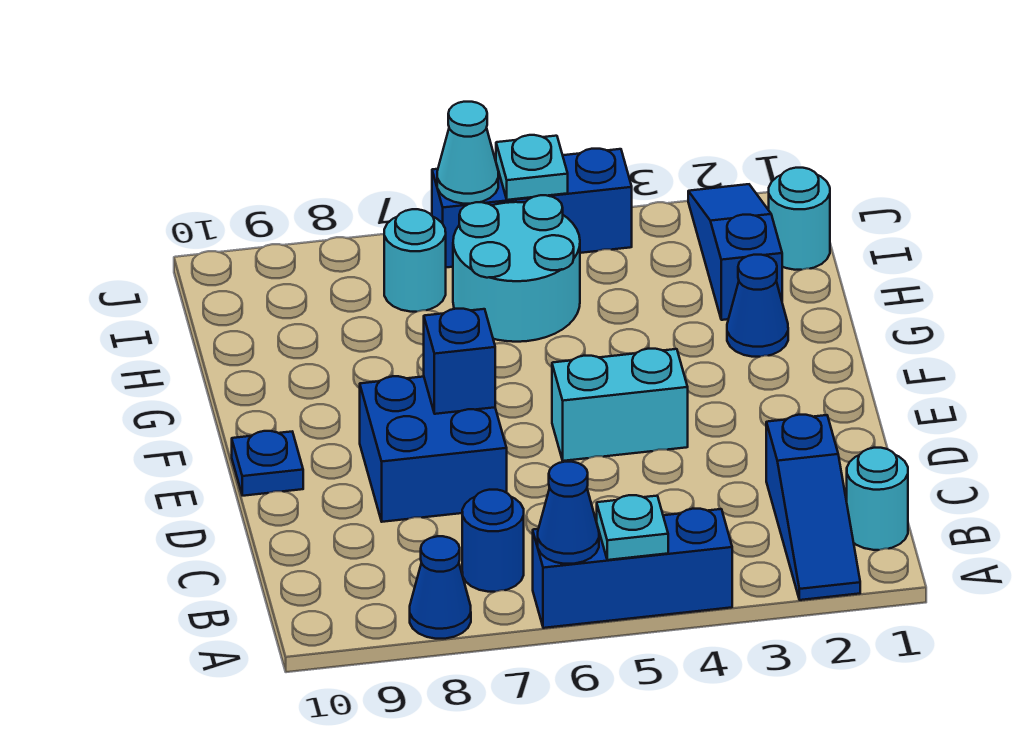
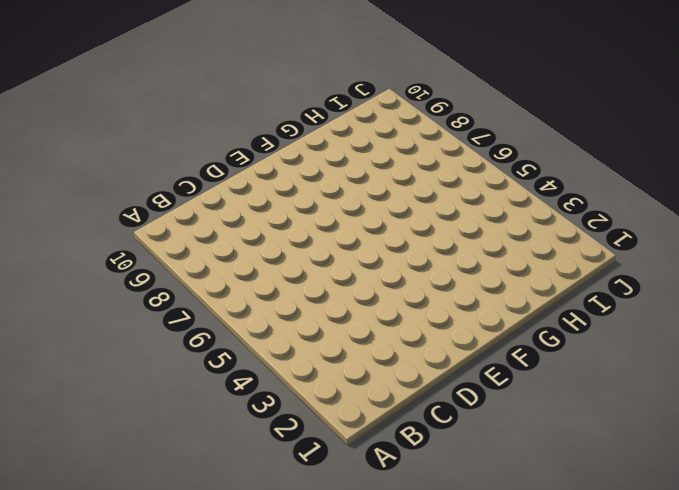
none -> blue slope A2:C2 level 1 top C
none -> blue brick A4:A6 level 1
none -> blue cone A8 level 1

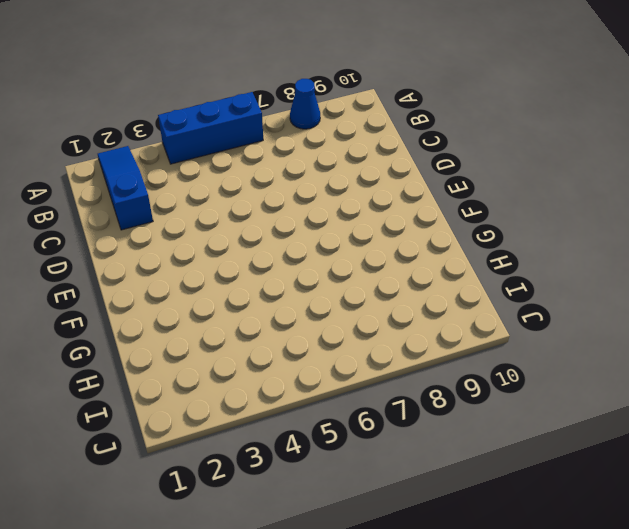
none -> cyan round brick B1 level 1
none -> blue round brick B7 level 1
none -> blue brick D7:E8 level 1

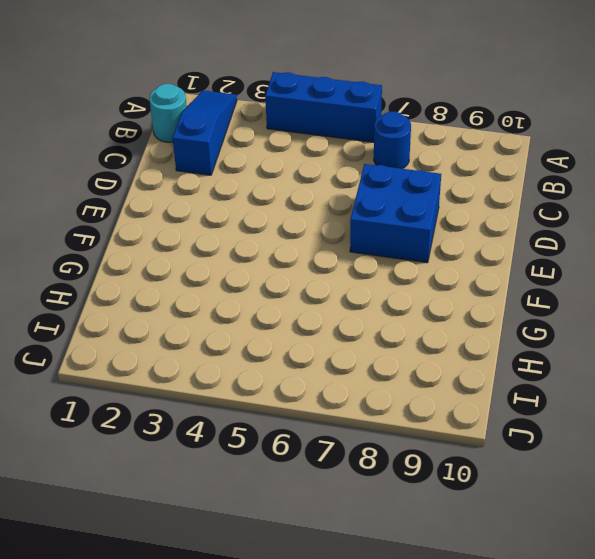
none -> blue cone A8 level 1
none -> cyan brick E4:E5 level 1
none -> blue plate E10 level 1

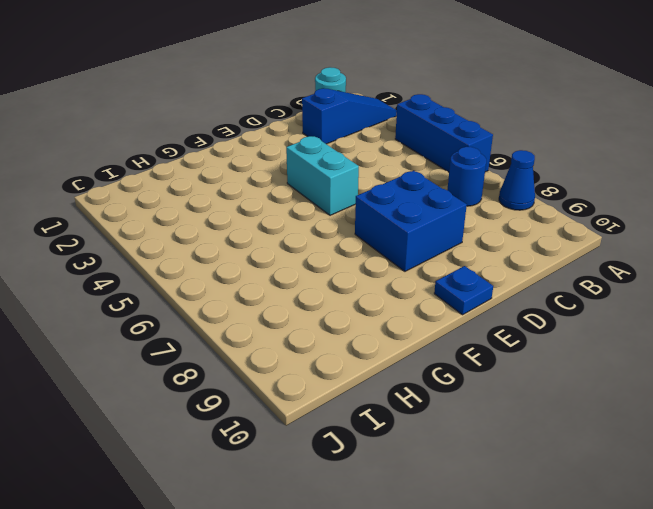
none -> blue cone G2 level 1
none -> blue slope H2:J2 level 1 top H
none -> cyan round brick H5:I6 level 1

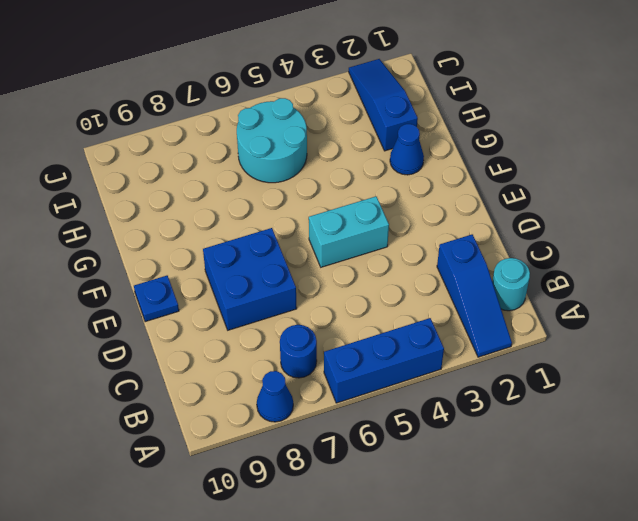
none -> cyan round brick I1 level 1
none -> cyan round brick I7 level 1
none -> blue brick J4:J6 level 1

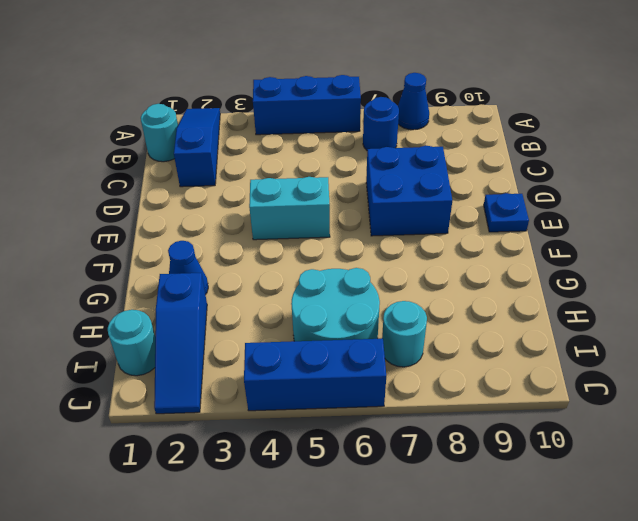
none -> cyan plate A5 level 2
none -> blue cone A6 level 2
none -> blue brick E7 level 2

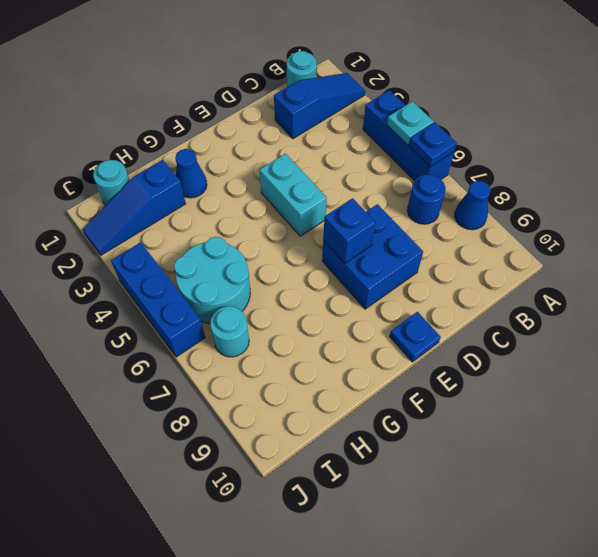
blue plate A6 level 2 -> blue cone A6 level 2
none -> cyan plate J5 level 2
none -> cyan cone J6 level 2

